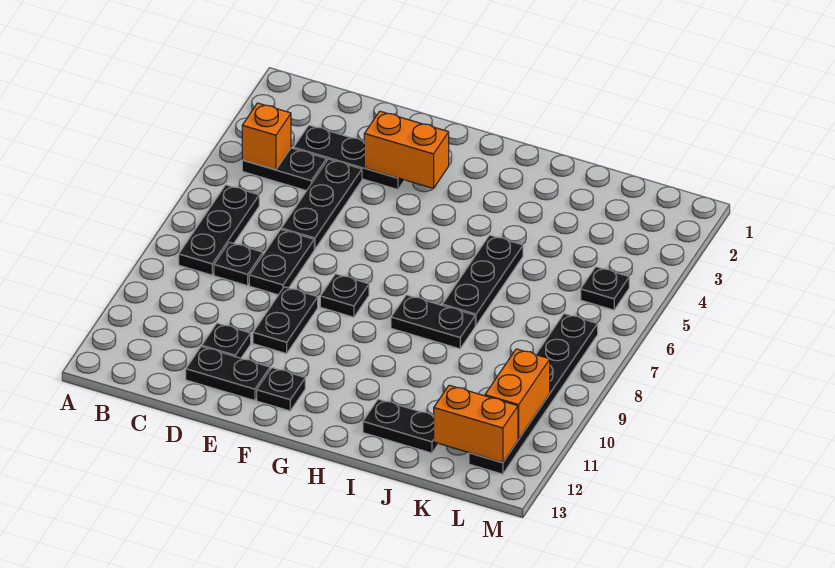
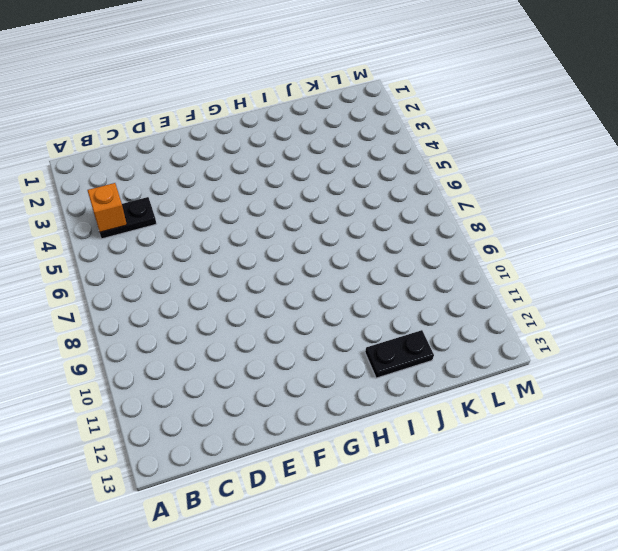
none -> black plate B6:B8 level 1
none -> black plate C3:E3 level 1
none -> black plate C8 level 1

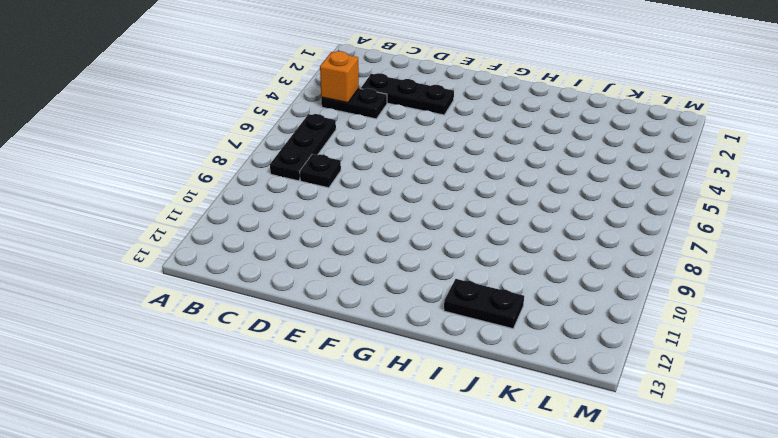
none -> black plate D4:D6 level 1
none -> black plate D7:D8 level 1
none -> black plate D11 level 1

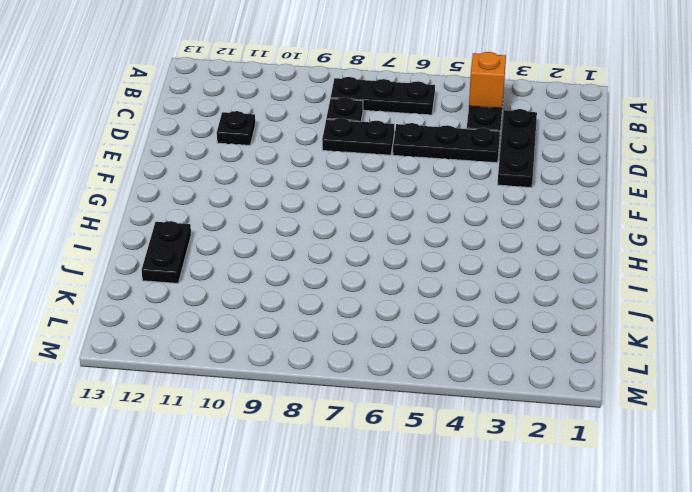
none -> black plate D12:E12 level 1
none -> black plate E9:E10 level 1
none -> black plate F8 level 1

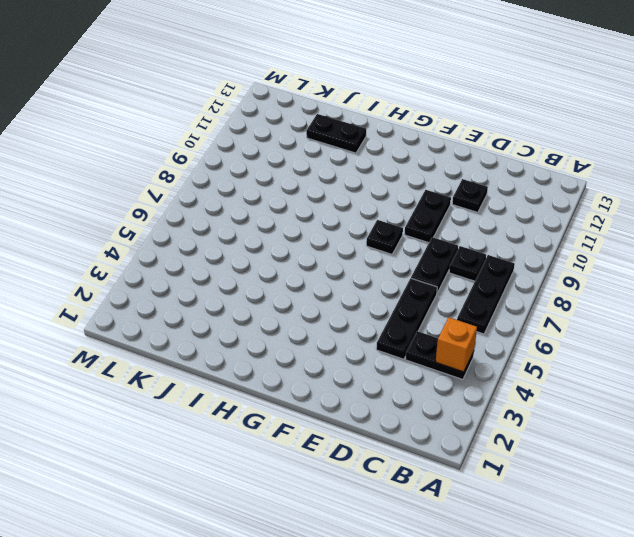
none -> black plate C3:E3 level 1
none -> black plate D12:E12 level 1
none -> black plate F12 level 1

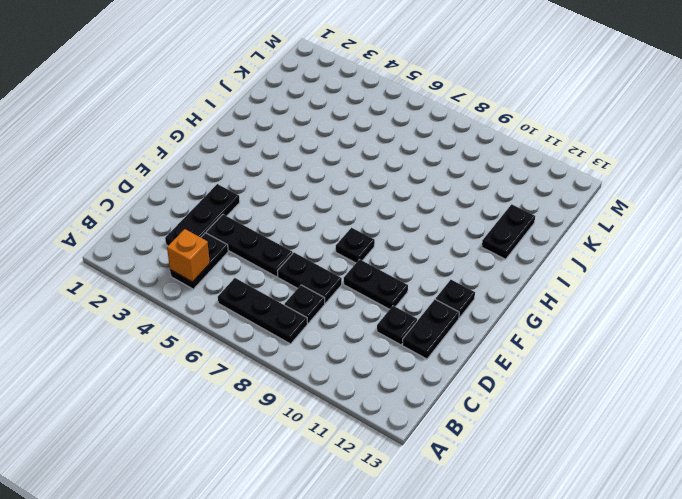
none -> black plate H8:I8 level 1
none -> black plate I5:I7 level 1
none -> black plate L5 level 1

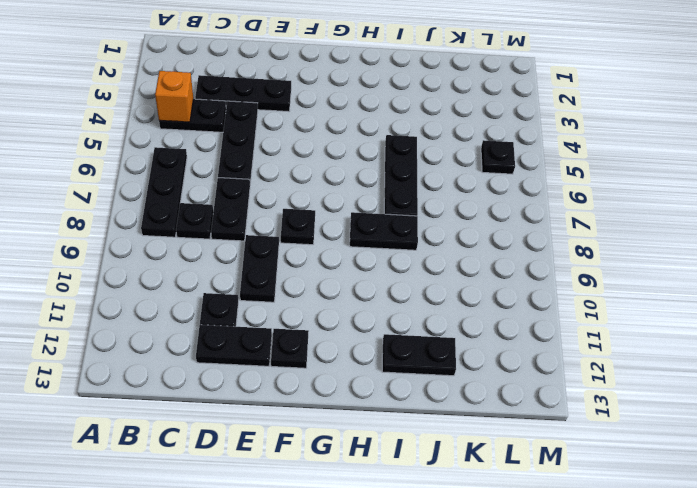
none -> black plate L7:L12 level 1
none -> orange brick E3:F3 level 2
none -> orange brick K12:L12 level 2

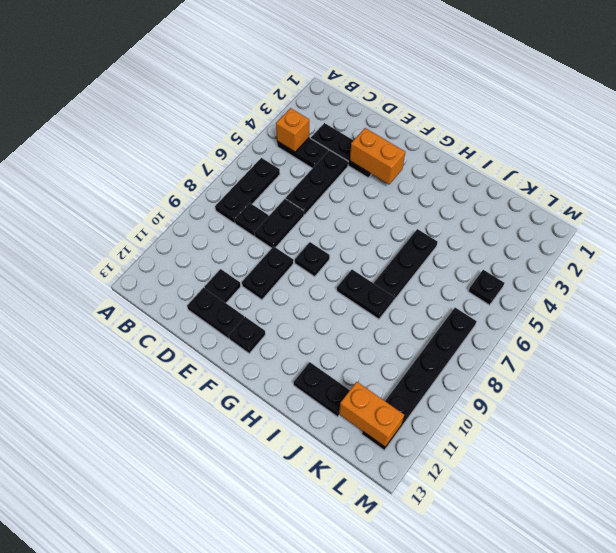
none -> orange brick L10:L11 level 2

